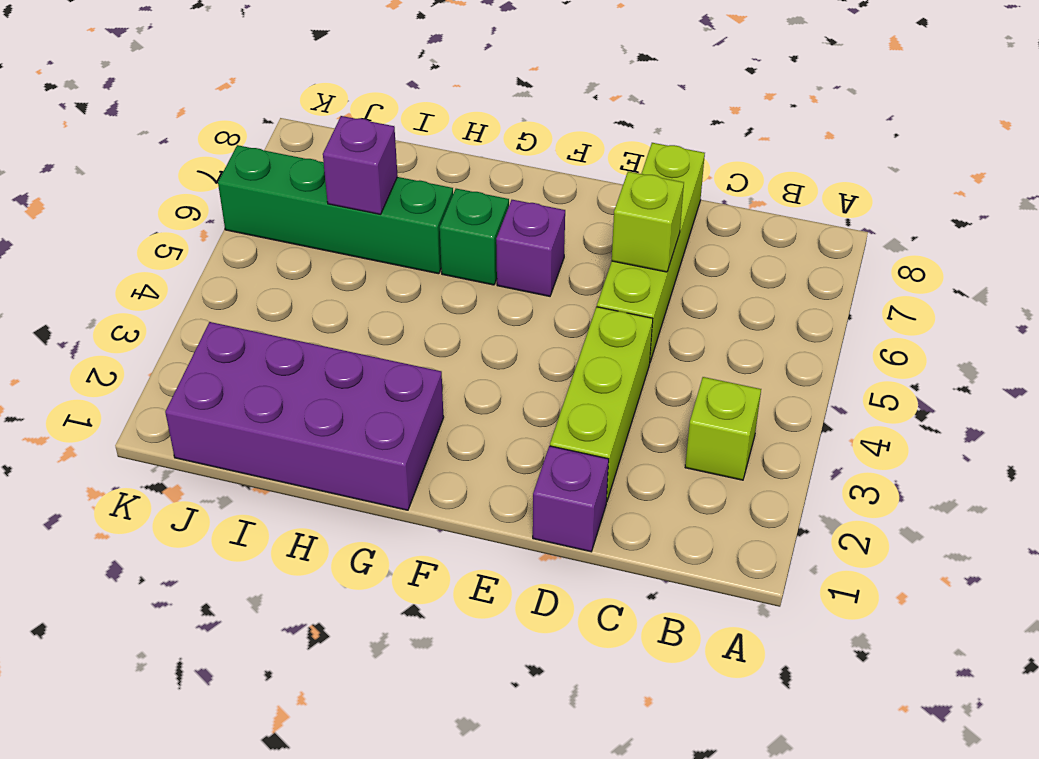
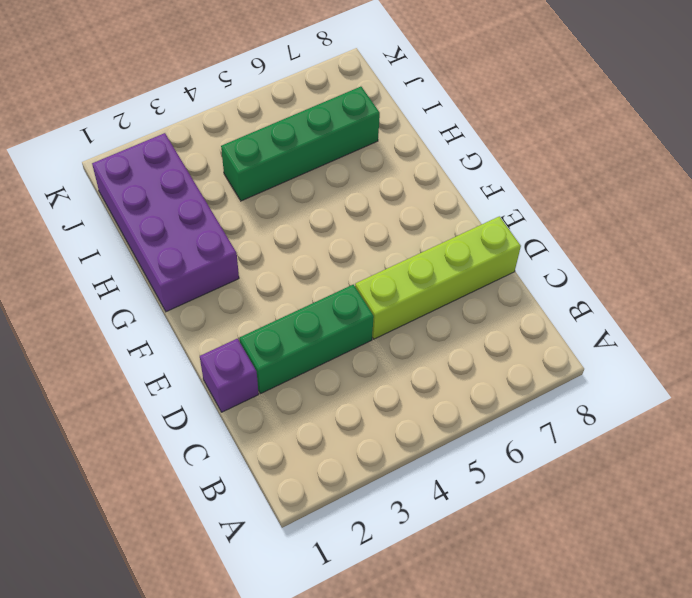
green brick D2:D4 level 1 -> lime brick D2:D4 level 1
green brick I4:I7 level 1 -> green brick H6:K6 level 1
none -> lime brick B3 level 1
none -> purple brick F6 level 1

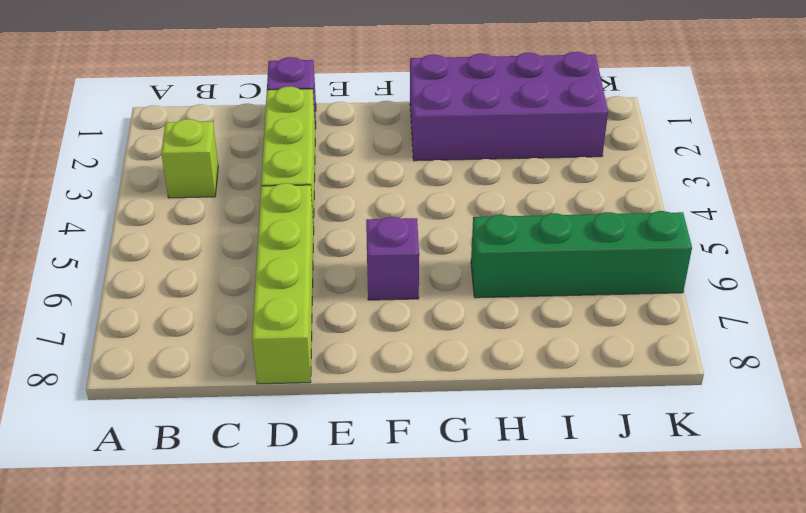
none -> green brick G6 level 1
none -> lime brick D6 level 2

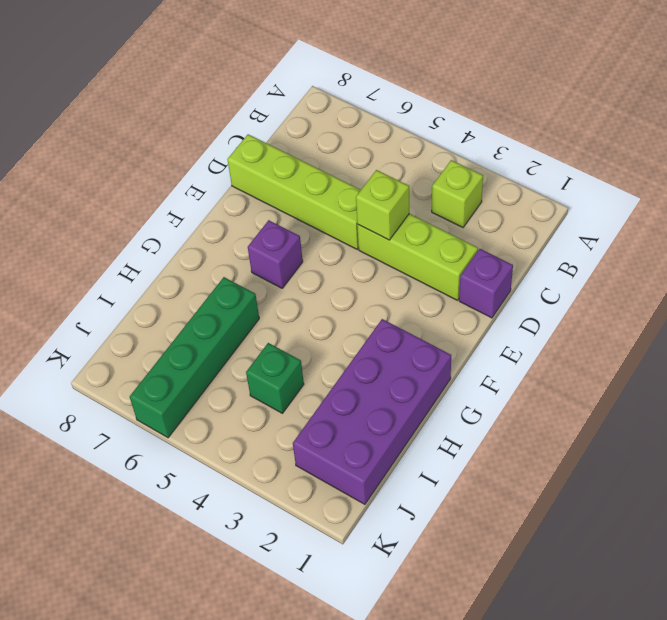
lime brick D4 level 2 -> lime brick D6 level 2
green brick I4 level 1 -> green brick G6 level 1
none -> purple brick I6 level 2

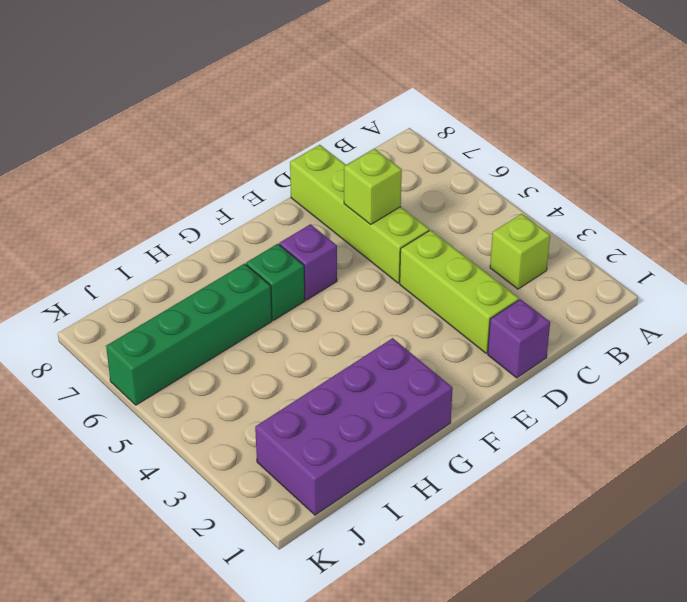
none -> purple brick I6 level 2

